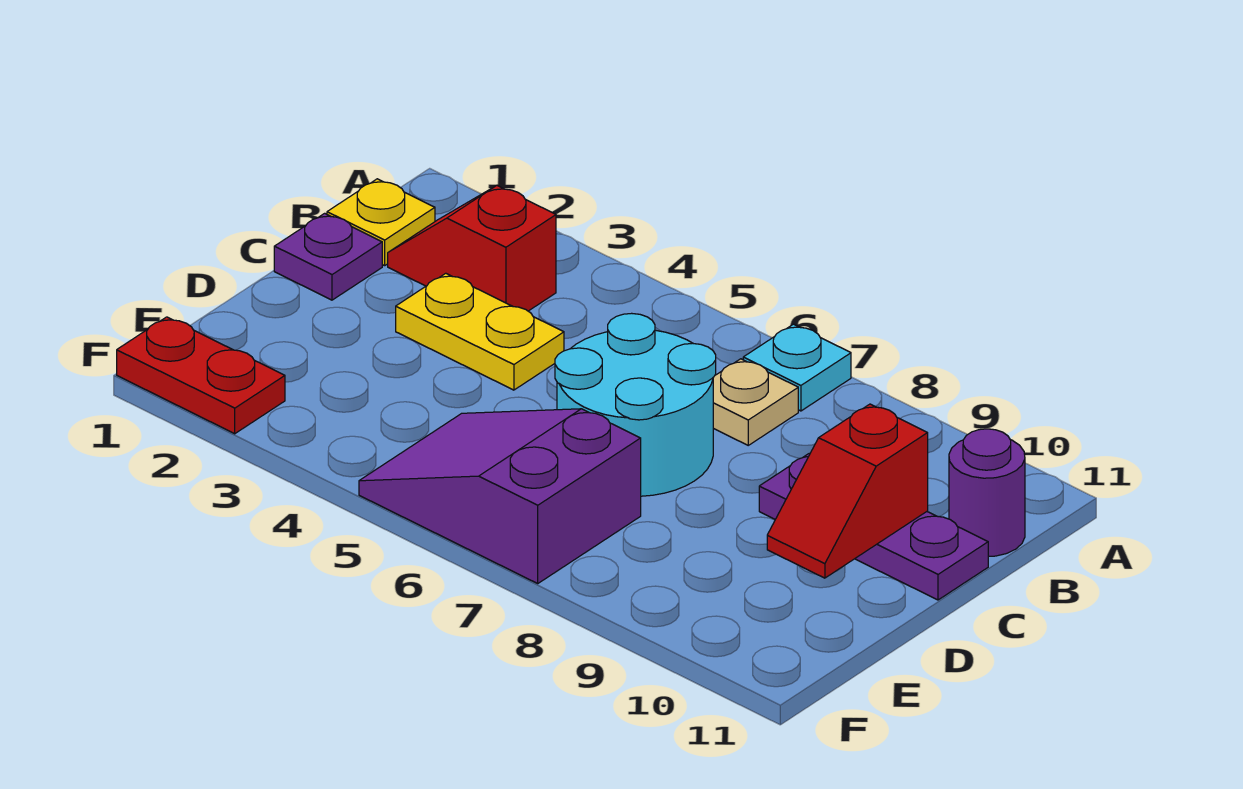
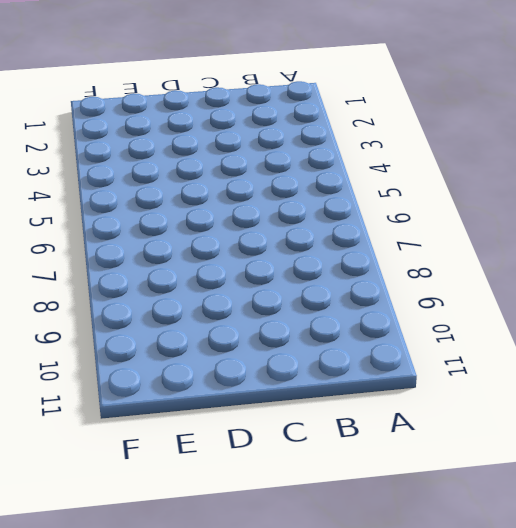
none -> cyan plate A7 level 1
none -> yellow plate B1 level 1
none -> red slope B2:B3 level 1 top 3

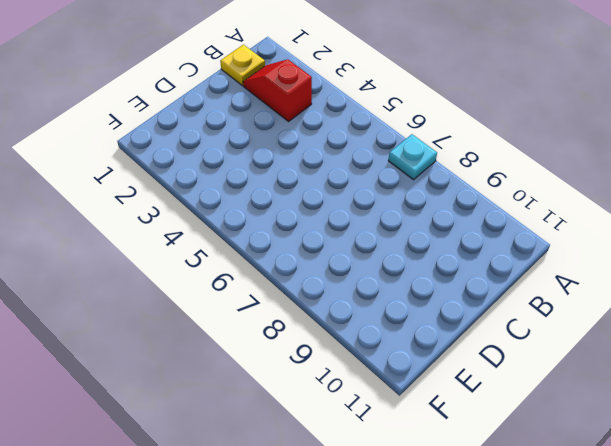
none -> tan plate B7 level 1
none -> purple round brick B11 level 1
none -> purple plate C1 level 1

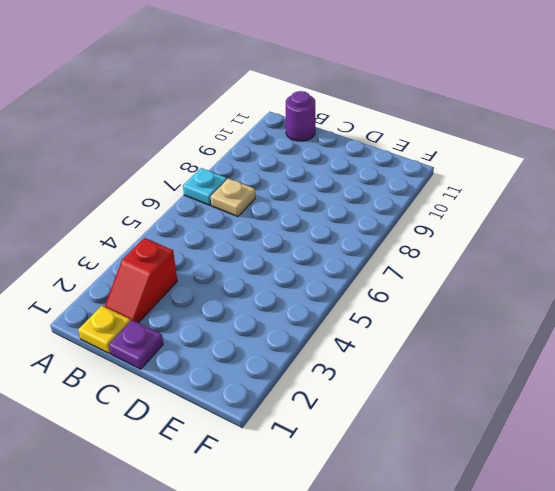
none -> yellow plate C3:C4 level 1
none -> cyan round brick C6:D7 level 1
none -> purple plate C9:C11 level 1

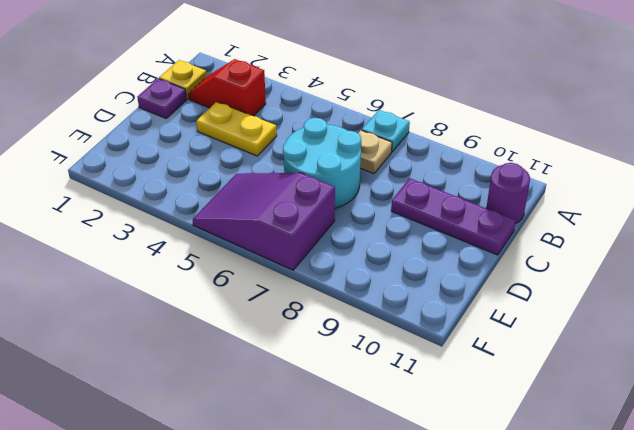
none -> red plate F1:F2 level 1
none -> red slope C10:D10 level 2 top C

